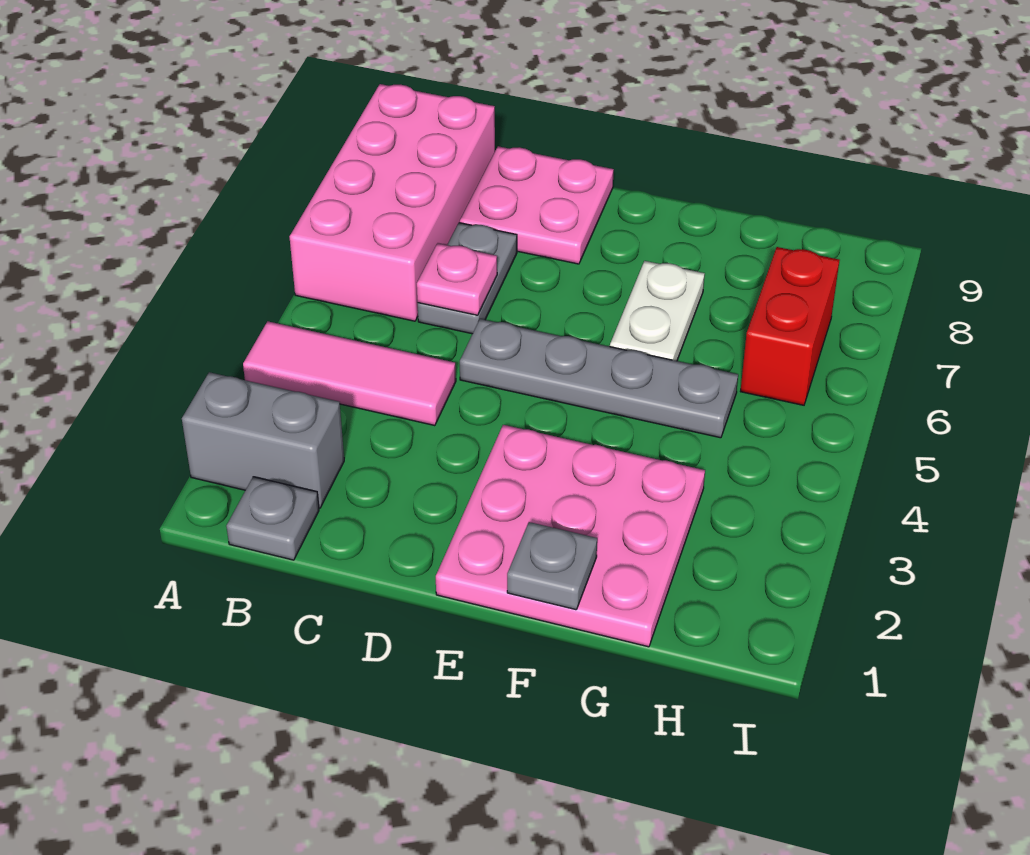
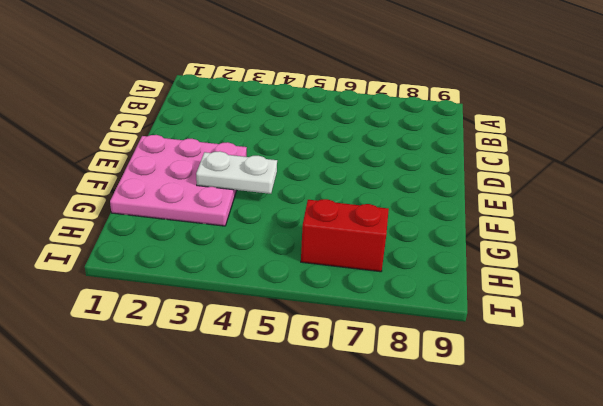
white plate F3:F4 level 2 -> white plate F6:F7 level 1
none -> grey brick A2:B2 level 1
none -> pink tile A4:C4 level 1
none -> pink brick A6:B9 level 1

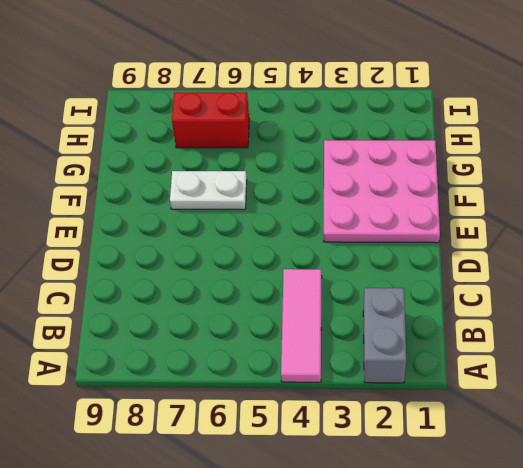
none -> pink brick A6:B9 level 1
none -> grey plate B1 level 1
none -> grey plate C6:C7 level 1

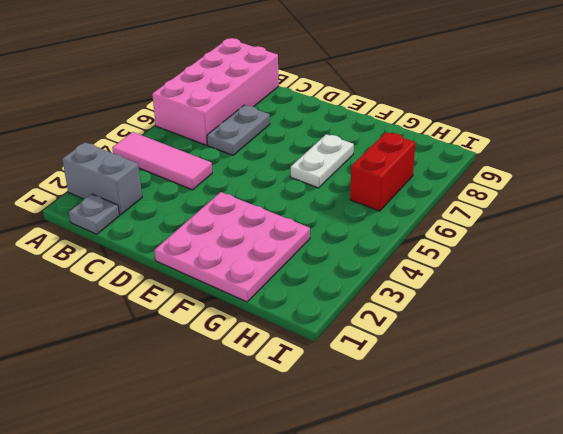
none -> pink plate C8:D9 level 1
none -> grey plate D5:G5 level 1
none -> pink plate C6 level 2

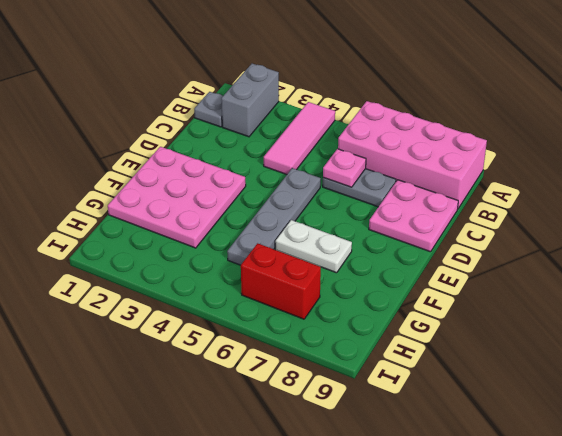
none -> grey plate F1 level 2

